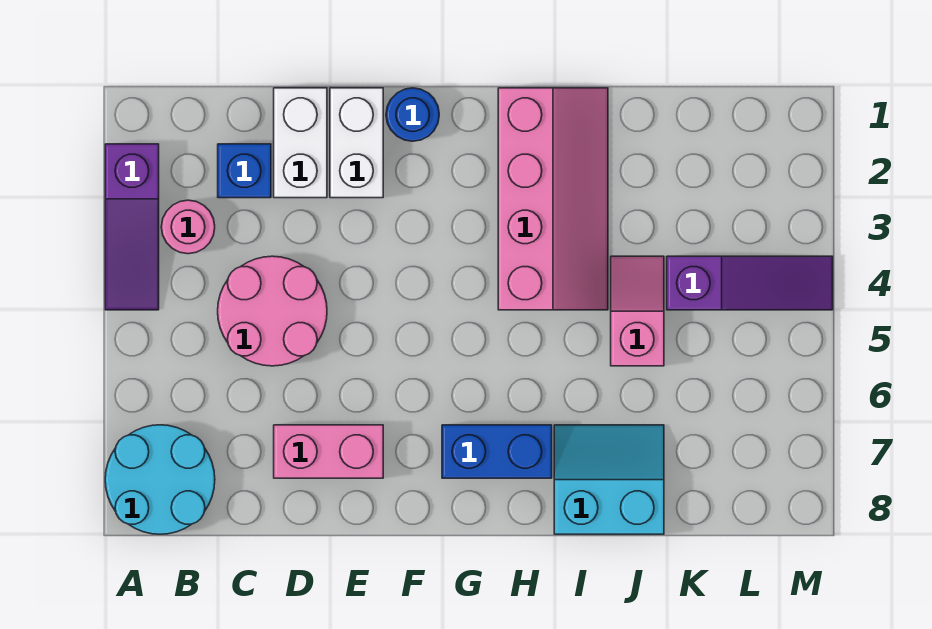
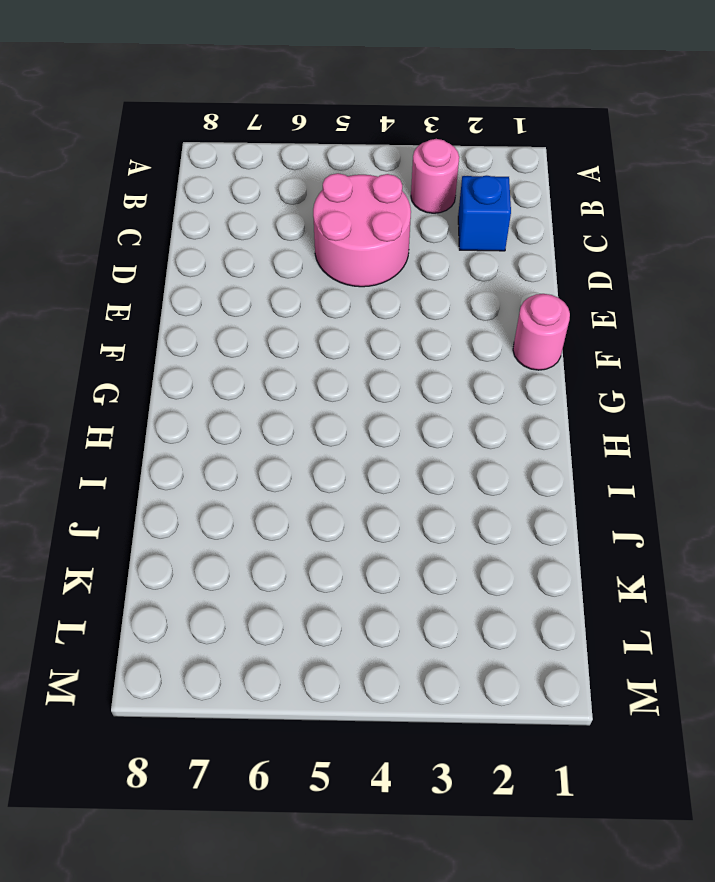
pink round brick F1 level 1 -> blue round brick F1 level 1
none -> purple slope A2:A4 level 1 top 2
none -> cyan round brick A7:B8 level 1
none -> white brick D1:D2 level 1

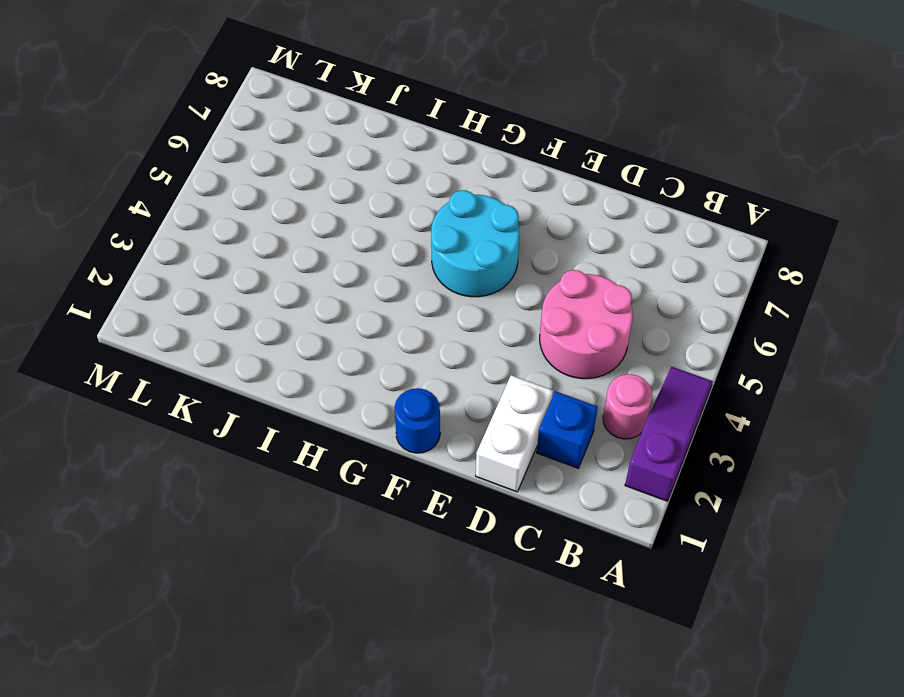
cyan round brick F5:G6 level 1 -> cyan round brick A7:B8 level 1
none -> pink brick D7:E7 level 1
none -> white brick E1:E2 level 1
none -> blue brick G7:H7 level 1

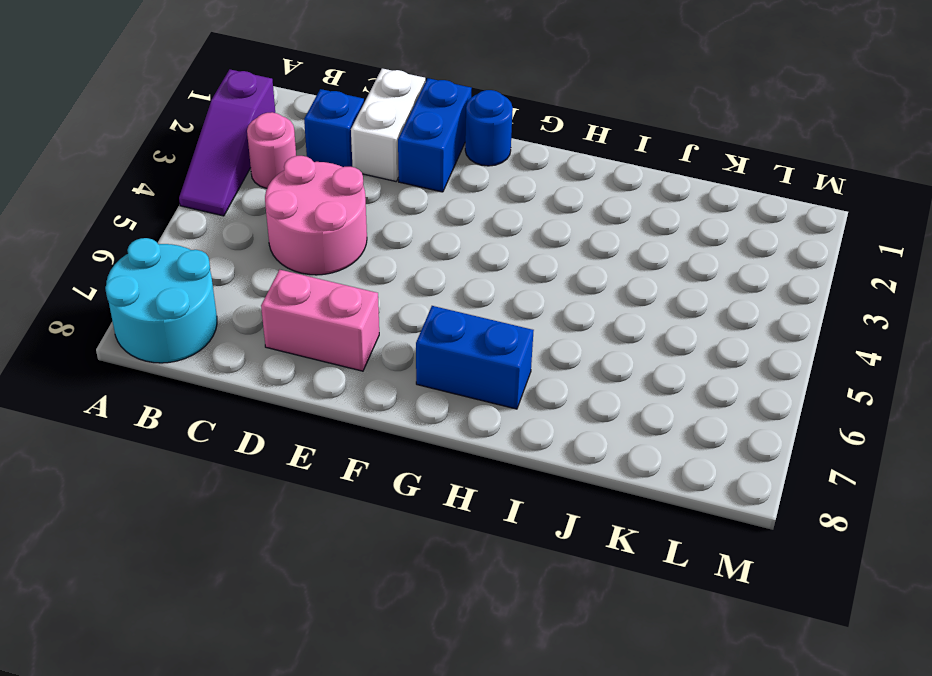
blue brick E1:E2 level 1 -> white brick E1:E2 level 1
none -> pink slope H1:I4 level 1 top H
none -> cyan slope I7:J8 level 1 top 8
none -> pink slope J4:J5 level 1 top 5

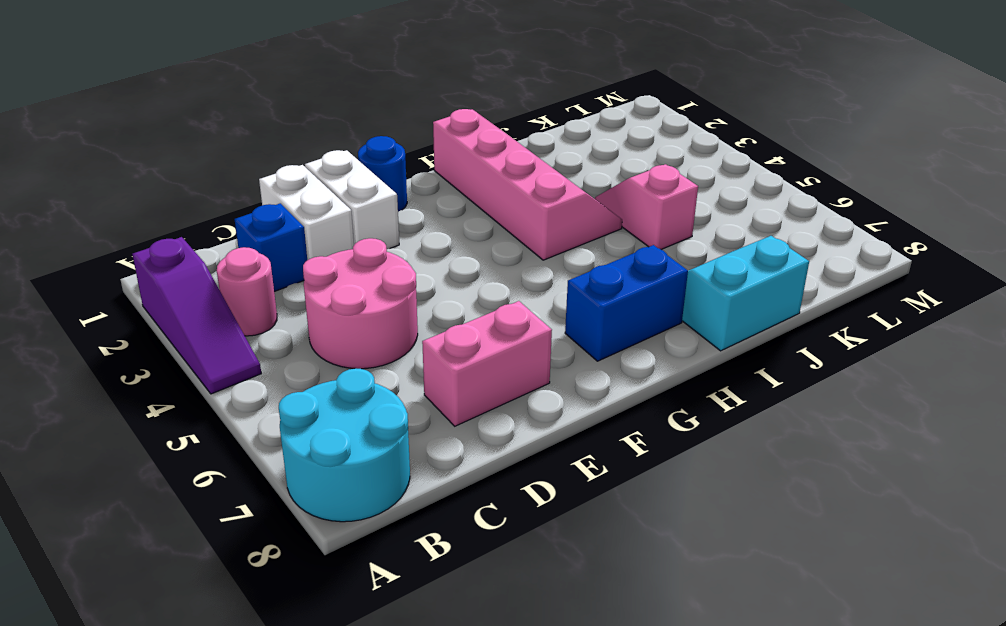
none -> purple slope K4:M4 level 1 top K

